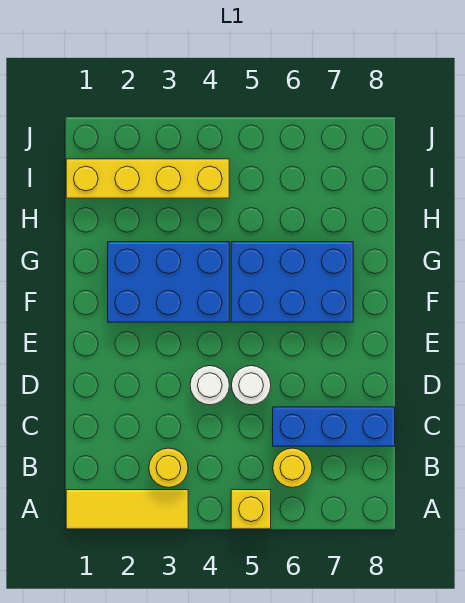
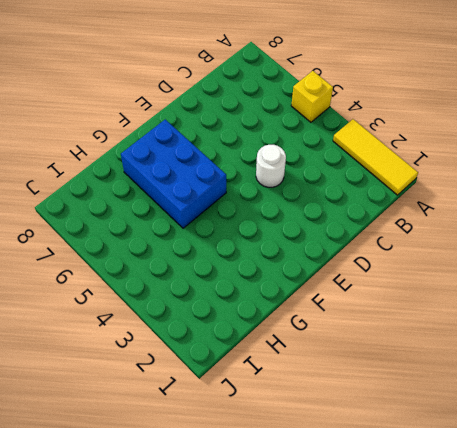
none -> yellow round brick B3 level 1
none -> yellow round brick B6 level 1

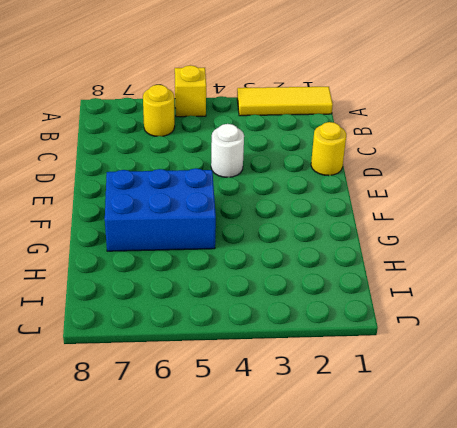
yellow round brick D1 level 1 -> yellow round brick B3 level 1
none -> blue brick C6:C8 level 1
none -> white round brick D5 level 1

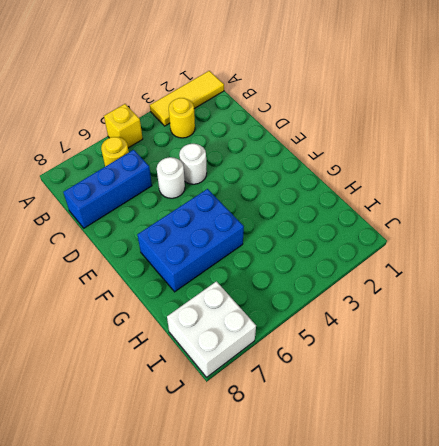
white brick I7:J8 level 1 -> none
none -> blue brick F2:G4 level 1
none -> yellow brick I1:I4 level 1

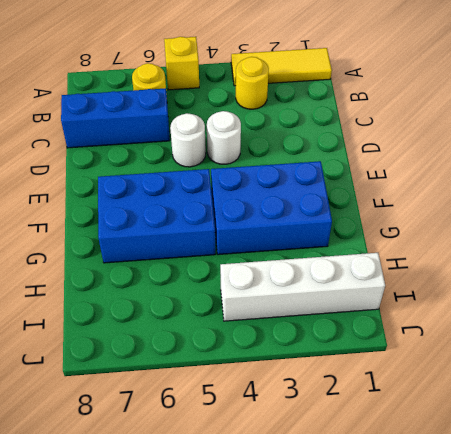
white brick I1:I4 level 1 -> yellow brick I1:I4 level 1

